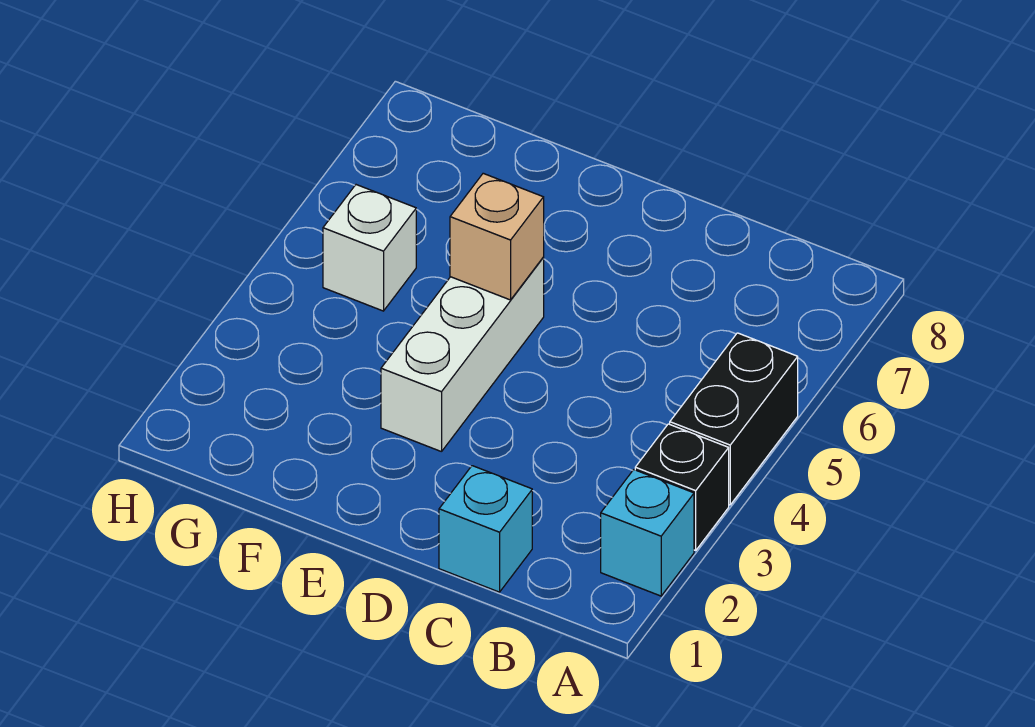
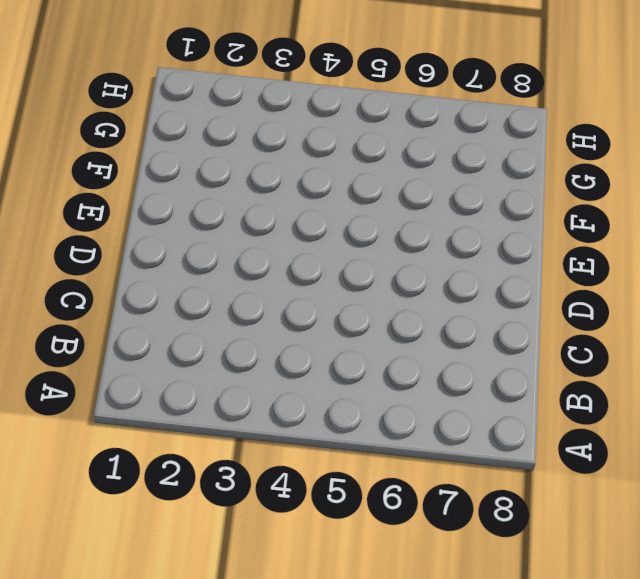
none -> cyan brick A2 level 1
none -> black brick A3 level 1

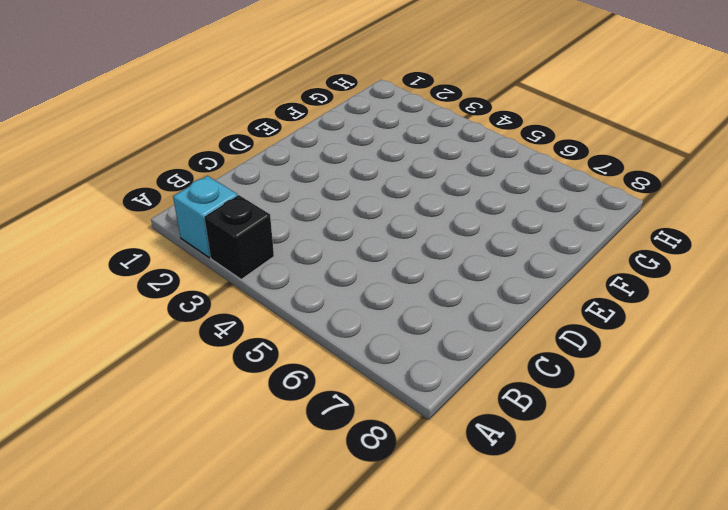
none -> black brick A4:A5 level 1
none -> cyan brick C1 level 1

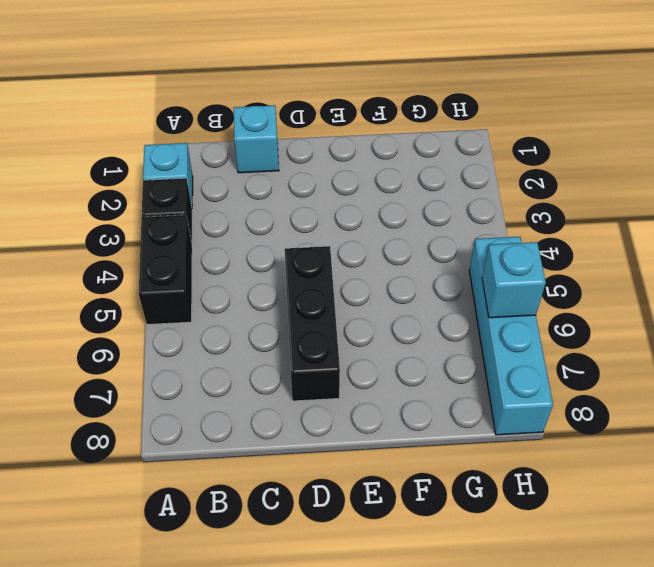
black brick D5:D7 level 1 -> none
cyan brick H5:H8 level 1 -> none
cyan brick H6 level 2 -> none
none -> white brick E3:E5 level 1
none -> white brick G5 level 1

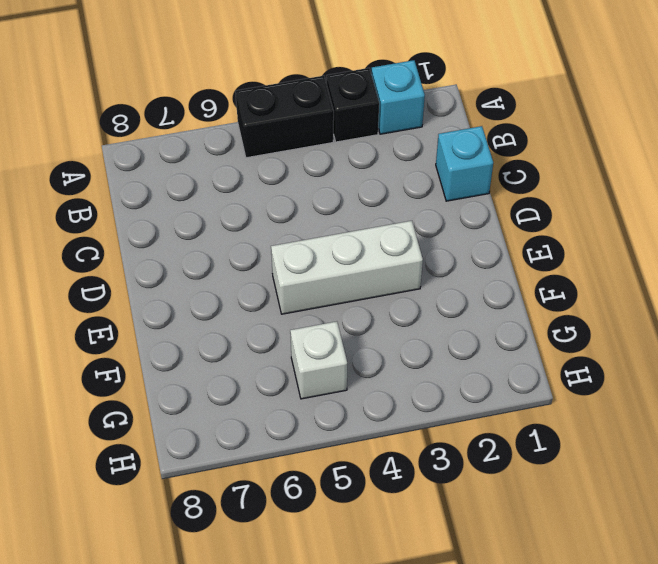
none -> tan brick E5 level 2

